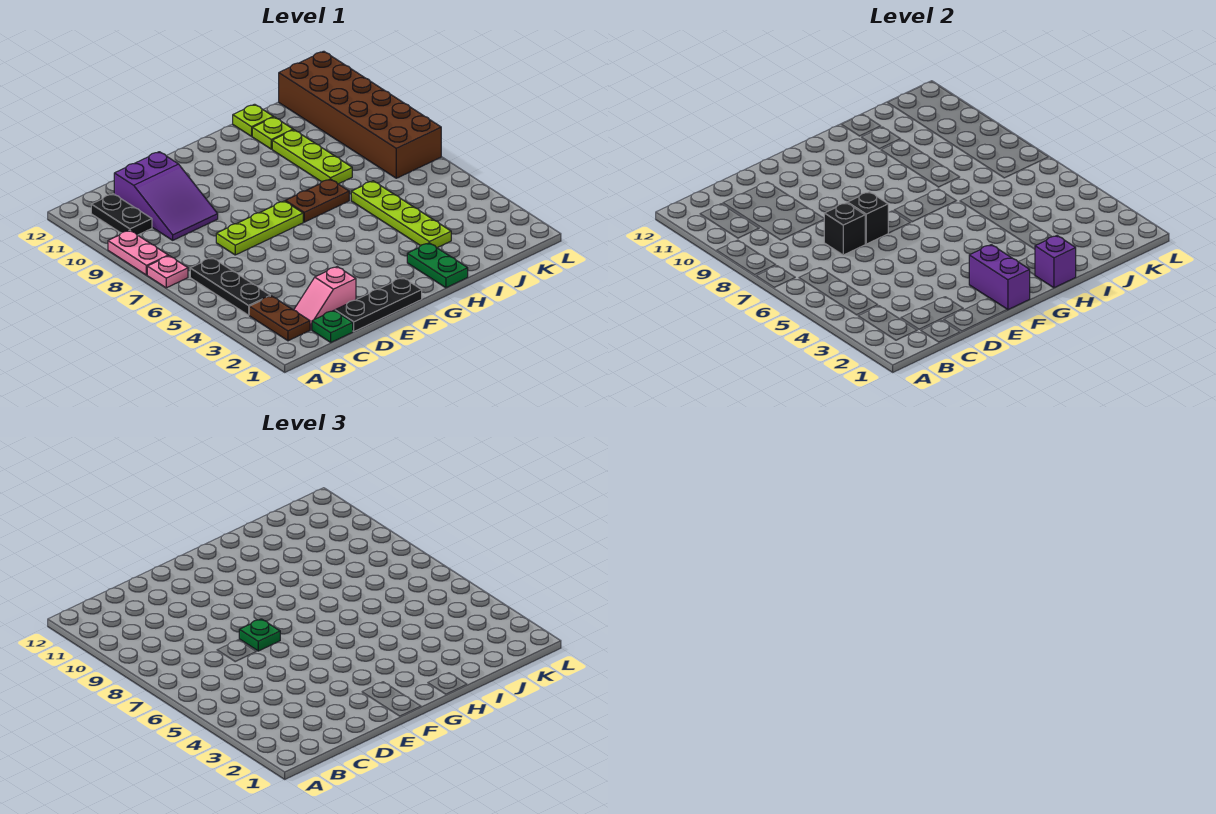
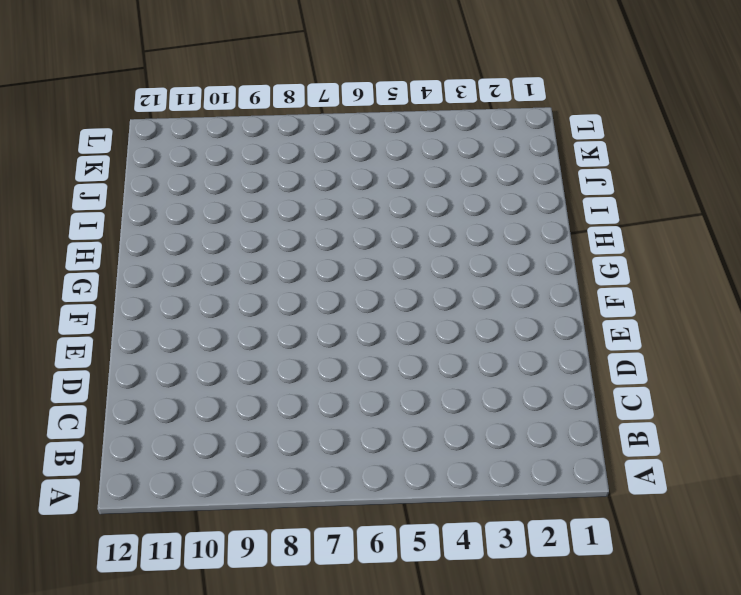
none -> pink plate A7 level 1
none -> pink plate A8:A9 level 1
none -> brown plate B2:B3 level 1

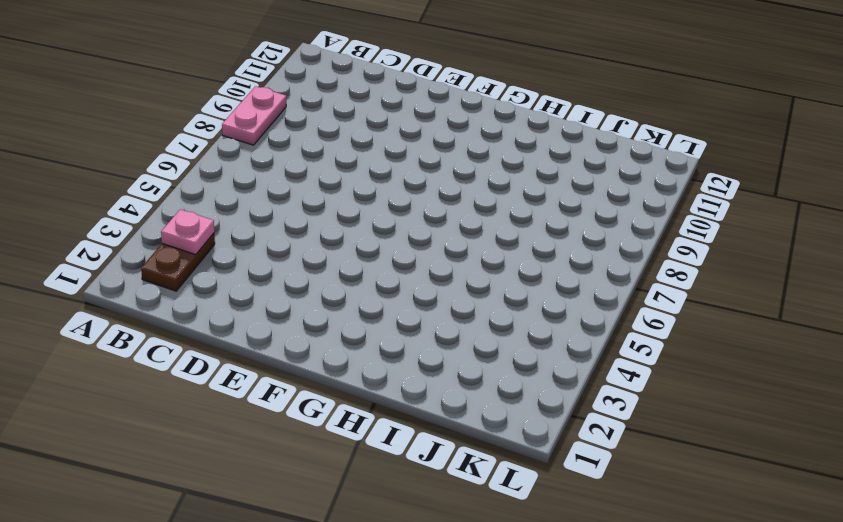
pink plate B3 level 2 -> pink plate A7 level 1
none -> black plate B4:B6 level 1
none -> black plate B10:B11 level 1
none -> green plate C1 level 1

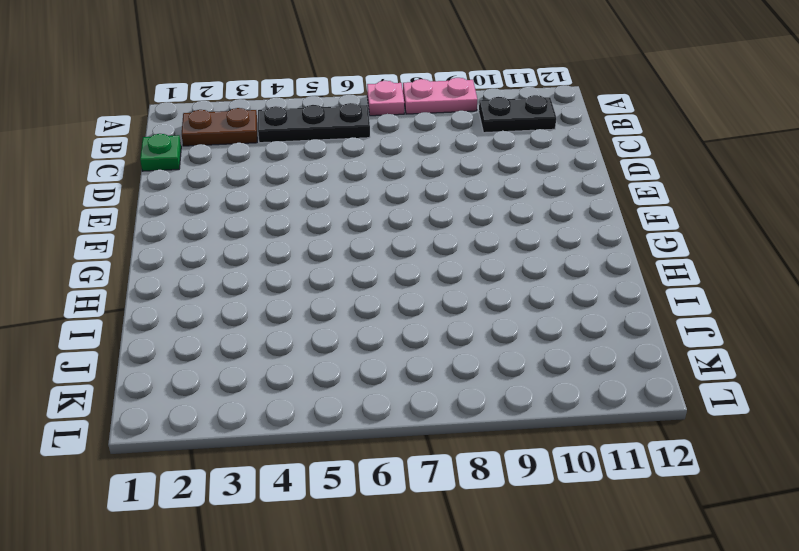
none -> pink slope C2:D2 level 1 top D
none -> purple slope C9:D11 level 1 top 11
none -> black plate D1:F1 level 1

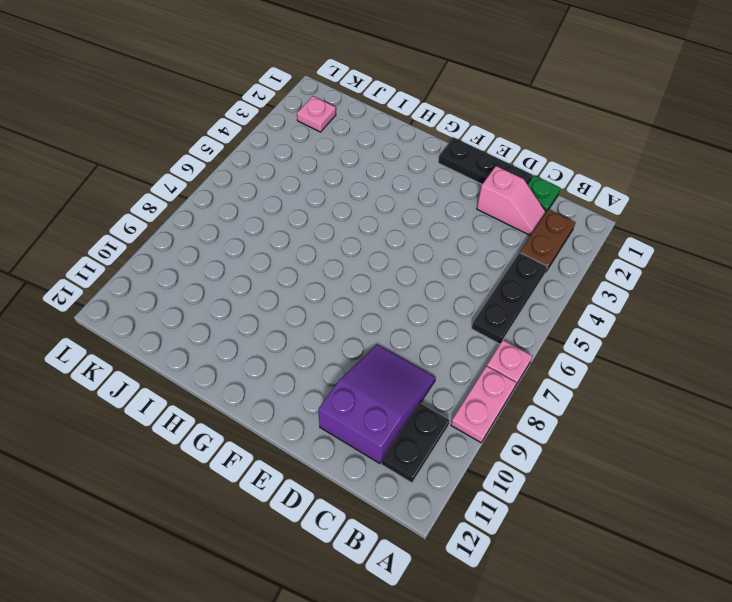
pink plate K2 level 1 -> none
none -> lime plate D7:F7 level 1
none -> brown plate G7:H7 level 1
none -> green plate H1:H2 level 1

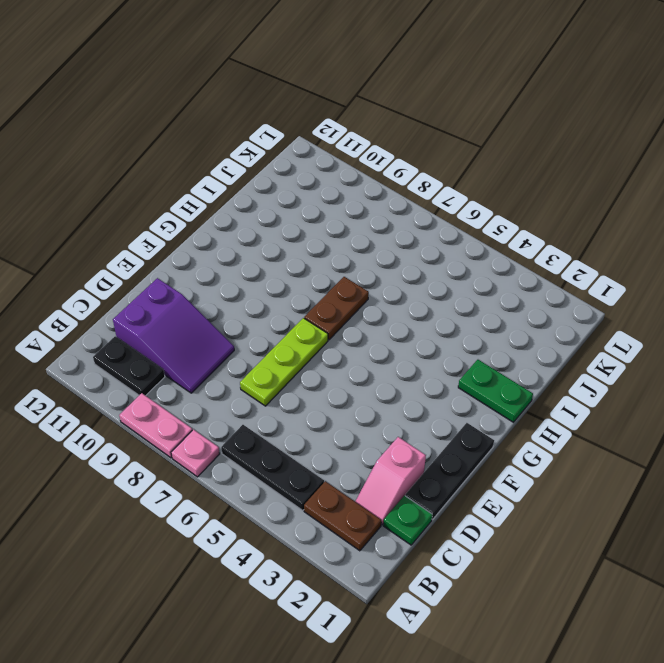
none -> lime plate I3:I6 level 1
none -> lime plate I8:I10 level 1
none -> lime plate I11 level 1

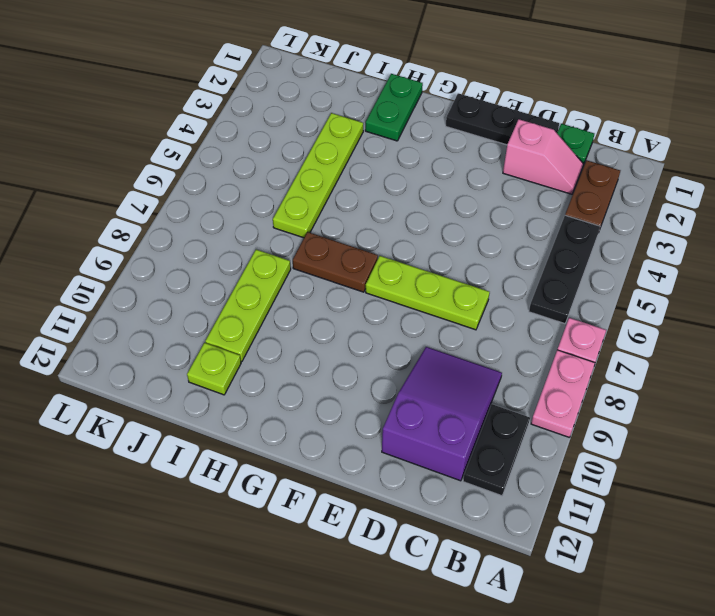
none -> lime plate I12 level 1
none -> brown brick K7:L12 level 1
none -> black brick D7 level 2

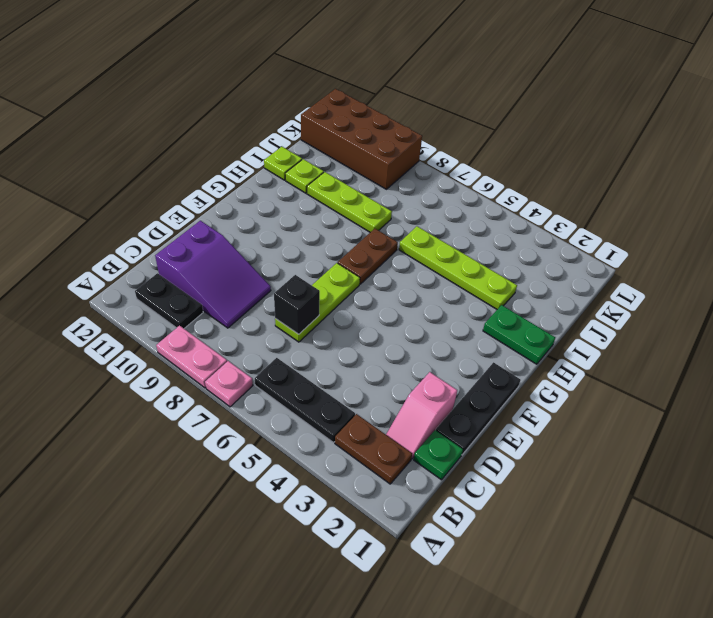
brown brick K9:L12 level 1 -> brown brick K7:L12 level 1
none -> black brick E7 level 2
none -> purple brick F1:F2 level 2
none -> purple brick H1 level 2

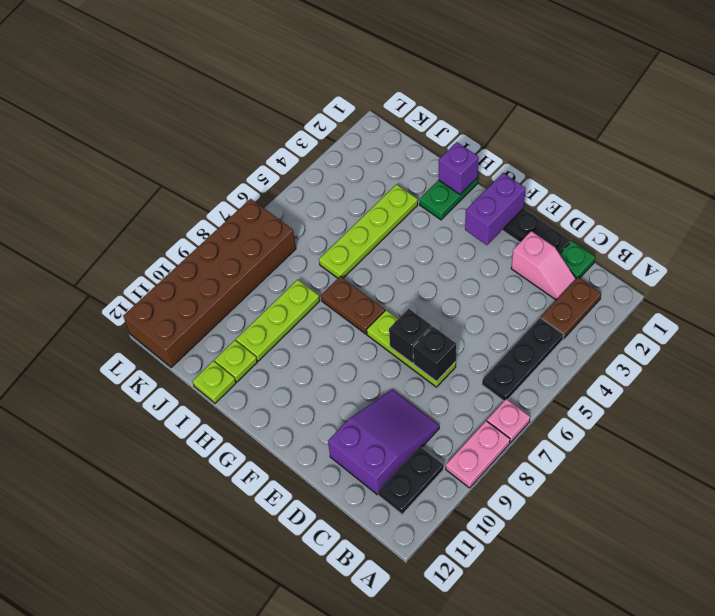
none -> green plate E7 level 3

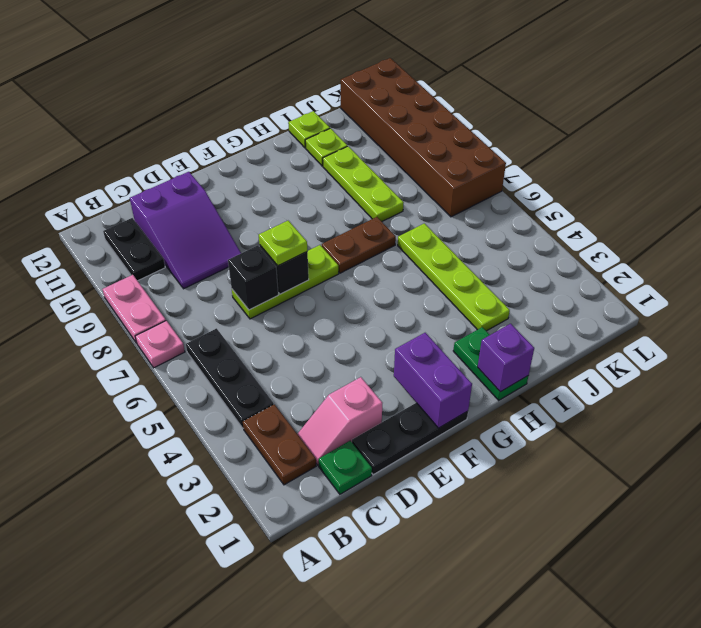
lime plate E7 level 3 -> green plate E7 level 3

